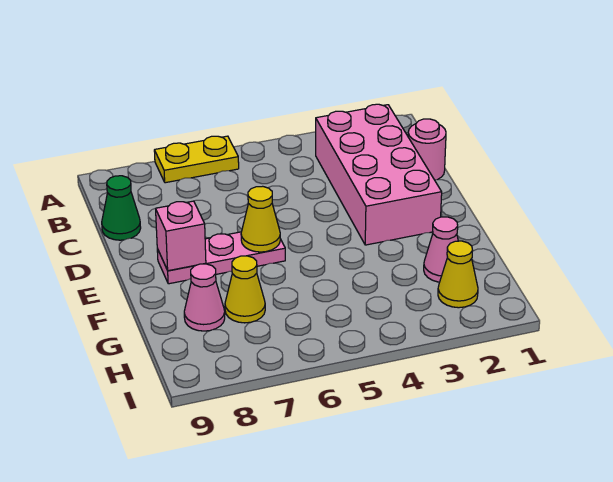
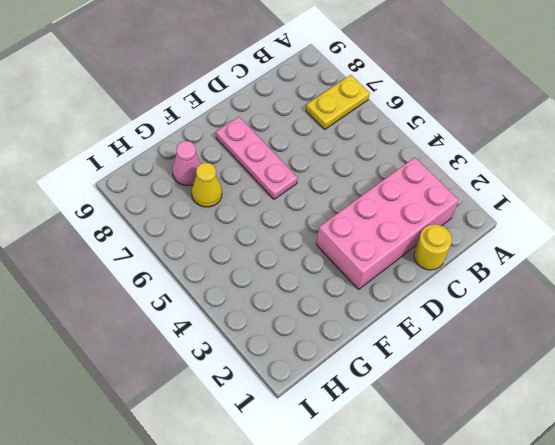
yellow plate A7:B7 level 1 -> yellow plate A6:A7 level 1
yellow round brick C1 level 1 -> pink round brick C1 level 1
none -> green cone C9 level 1
none -> pink cone G2 level 1

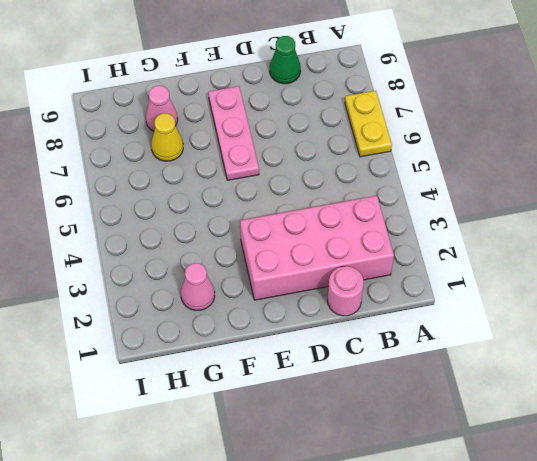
none -> yellow cone H2 level 1
none -> yellow cone E6 level 2

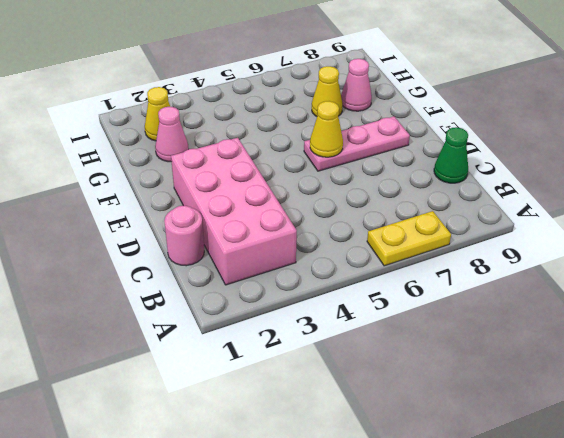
none -> pink brick E8 level 2

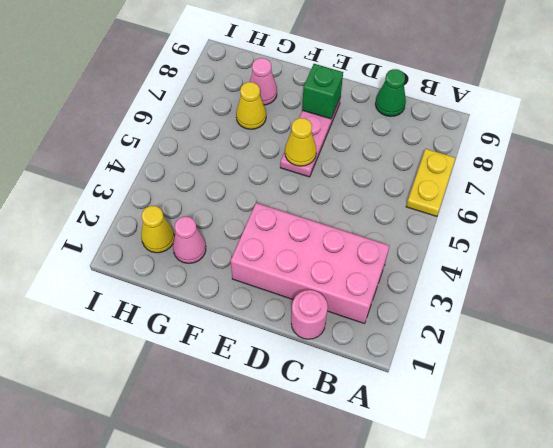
green brick E8 level 2 -> pink brick E8 level 2

